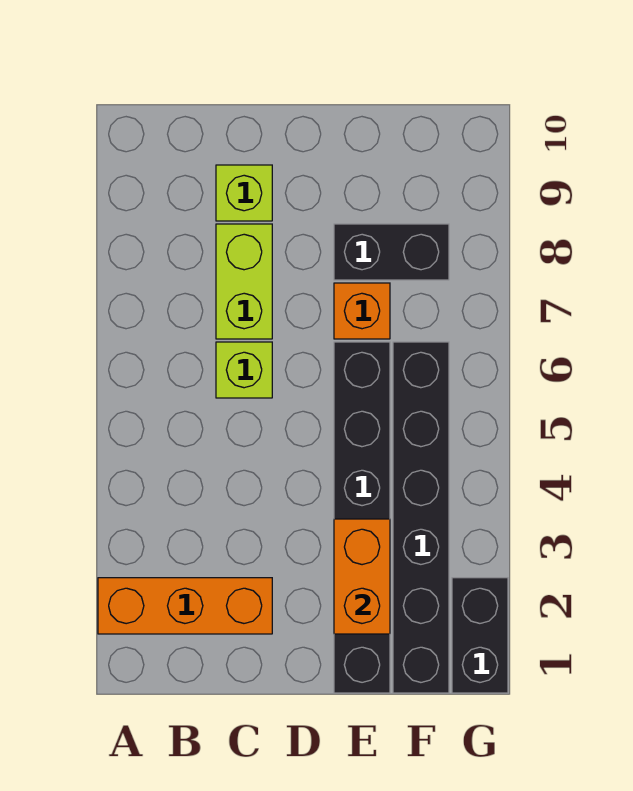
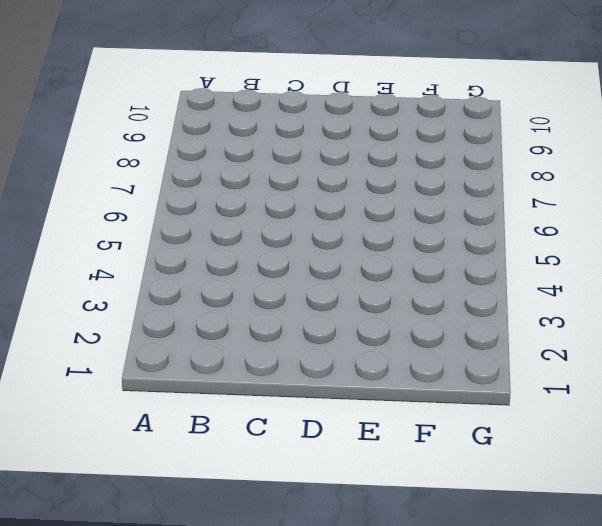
none -> orange brick A2:C2 level 1
none -> lime brick C6 level 1

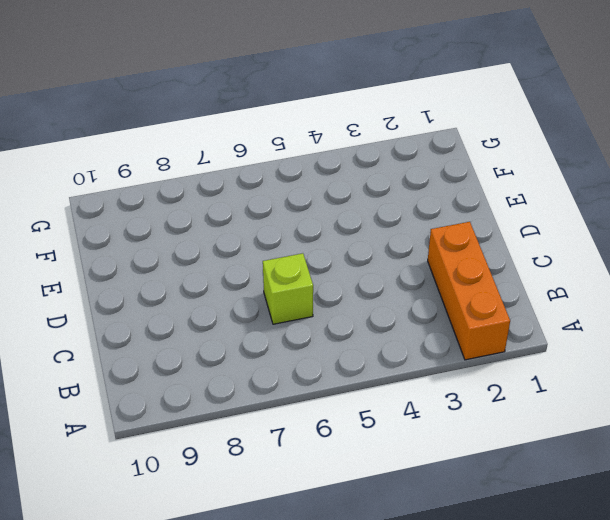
none -> lime brick C7:C8 level 1
none -> lime brick C9 level 1

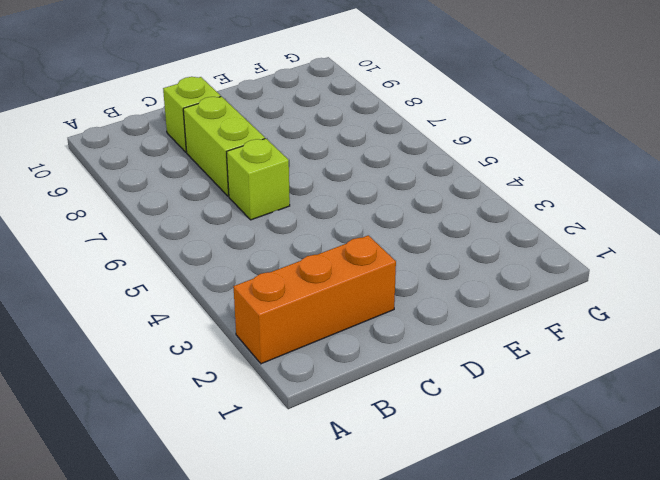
none -> black brick E1:E6 level 1
none -> orange brick E7 level 1

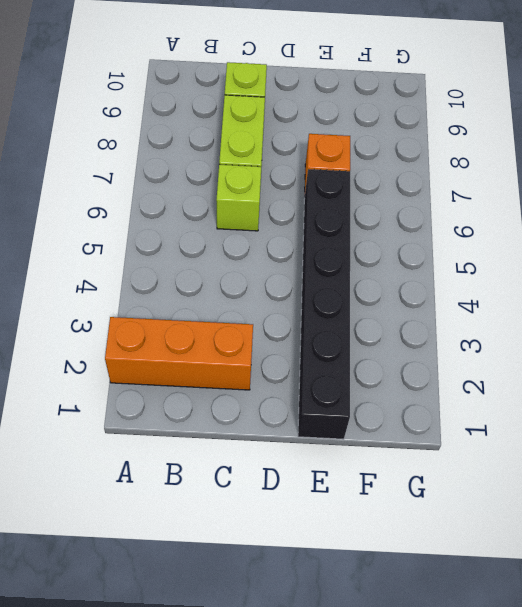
none -> black brick E8:F8 level 1
none -> black brick F1:F6 level 1

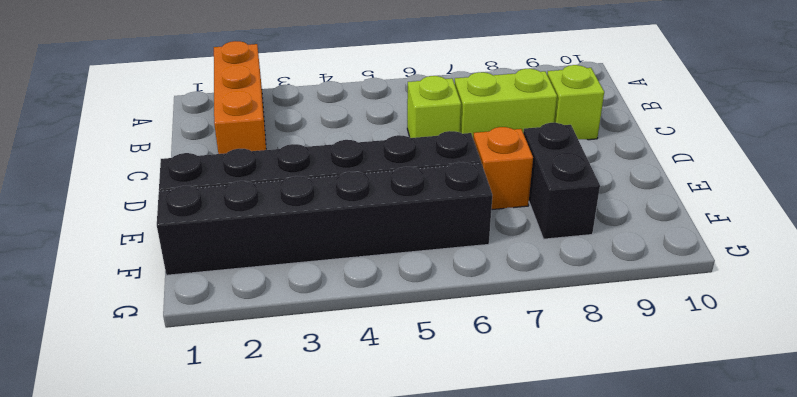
none -> black brick G1:G2 level 1
none -> orange brick E2:E3 level 2

